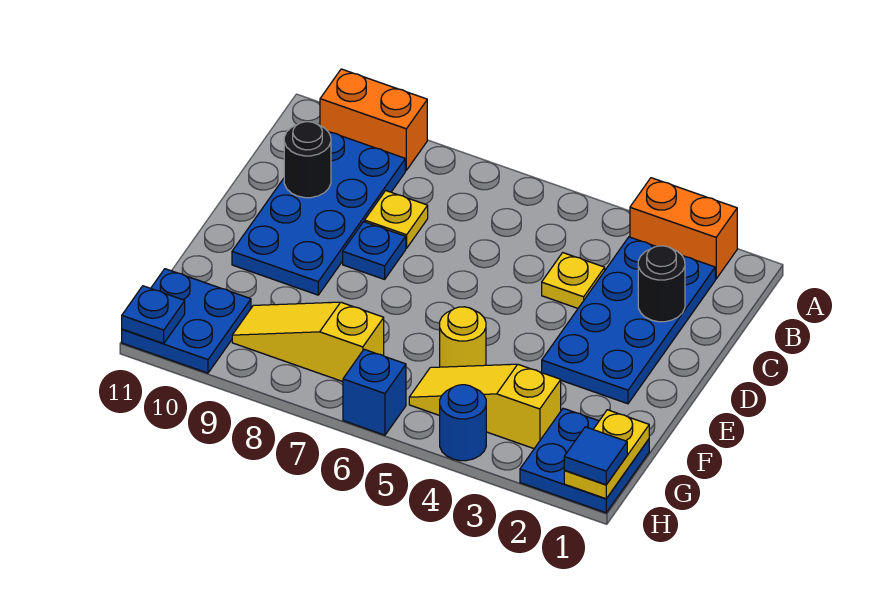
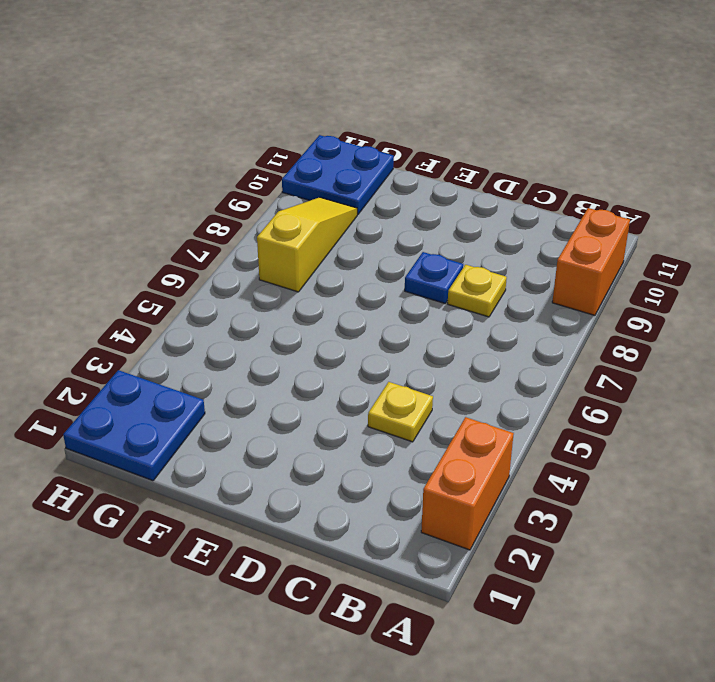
none -> blue plate B2:E3 level 1
none -> blue plate B9:E10 level 1
none -> yellow round brick F5 level 1

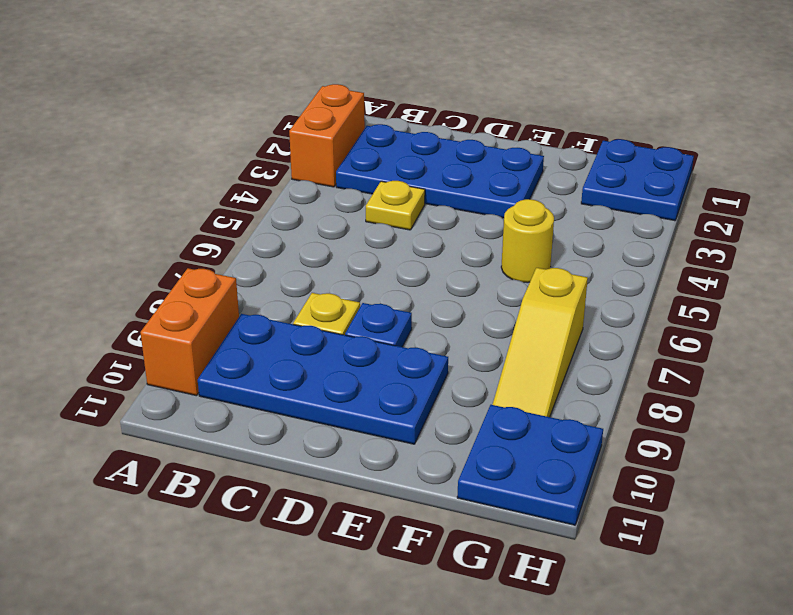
none -> yellow slope G3:G5 level 1 top 3
none -> blue round brick H4 level 1
none -> blue brick H6 level 1

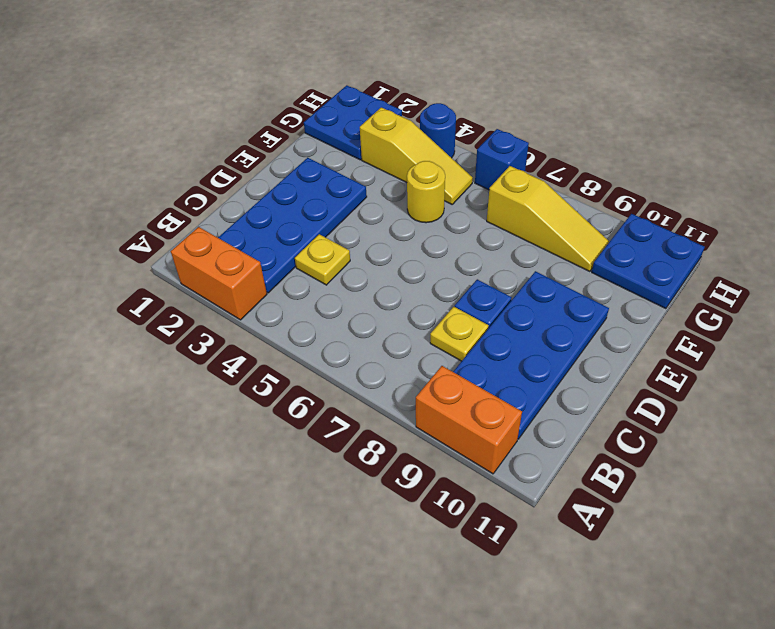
none -> black round brick C2 level 2
none -> black round brick C10 level 2
none -> yellow plate G1:H1 level 2

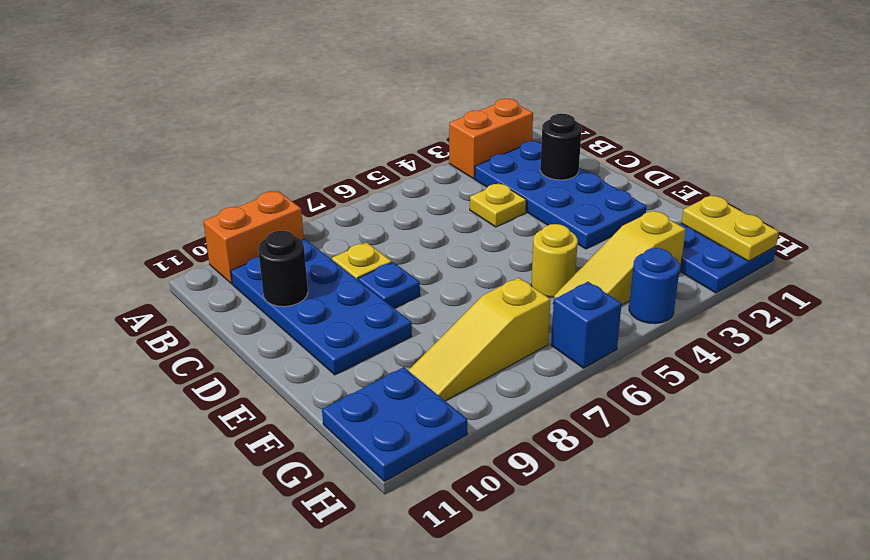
none -> blue plate H11 level 2
none -> blue tile H1 level 3

